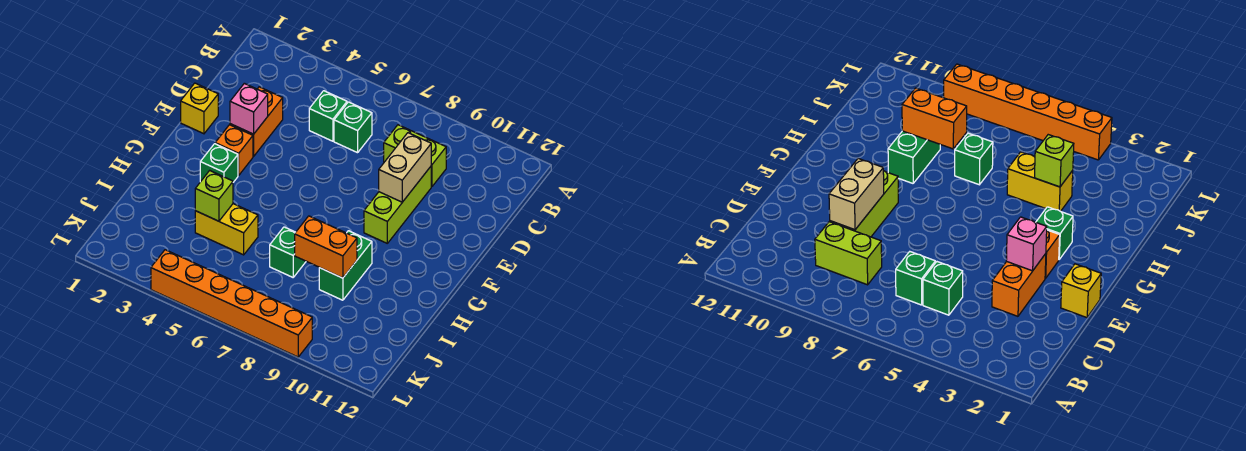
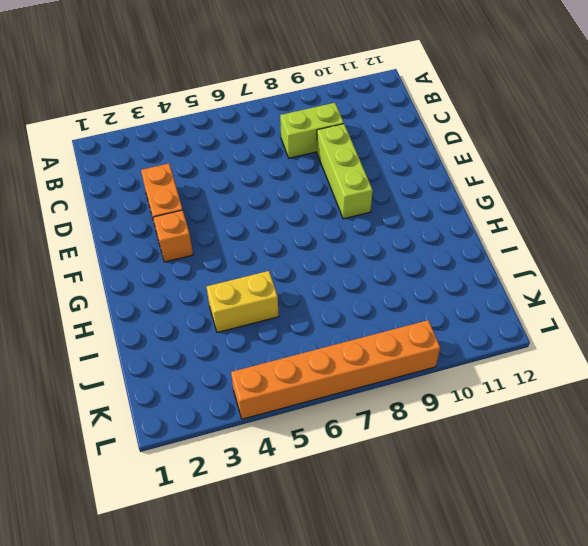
none -> green brick C5 level 1
none -> green brick C6 level 1
none -> yellow brick E1 level 1

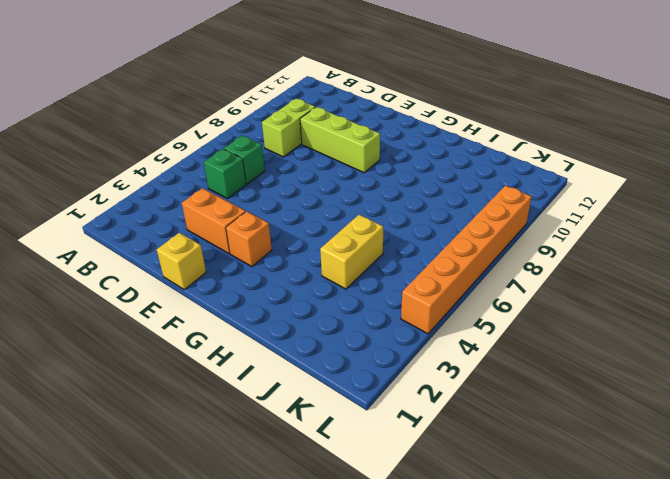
none -> green brick G3 level 1
none -> green brick H9:I9 level 1
none -> green brick I7 level 1

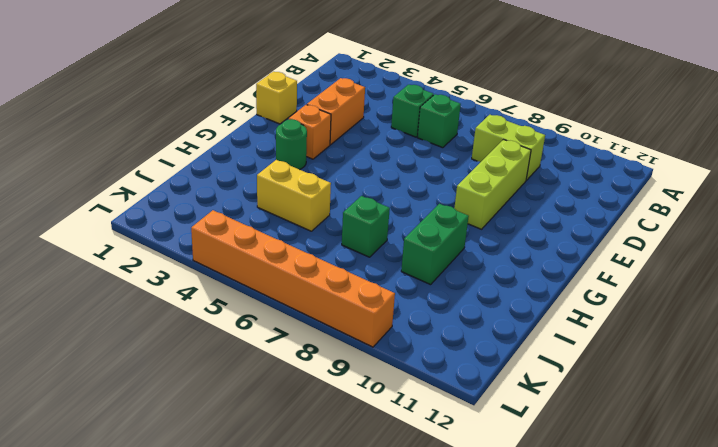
green round brick G3 level 1 -> green brick G3 level 1
none -> tan brick D9:E9 level 2
none -> pink brick E3 level 2
none -> lime brick I4 level 2

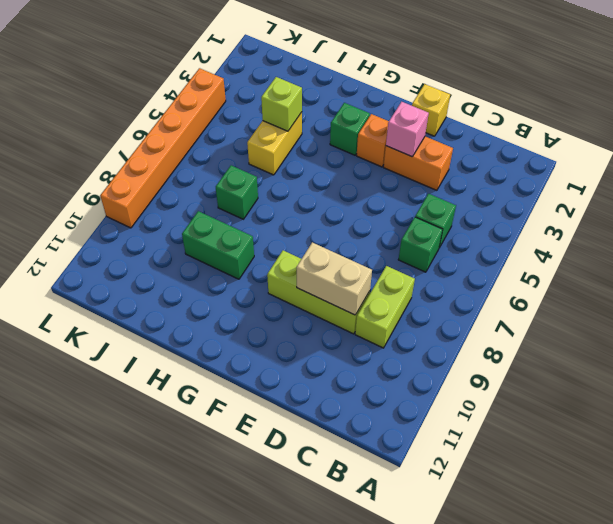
none -> orange brick I8:I9 level 2

